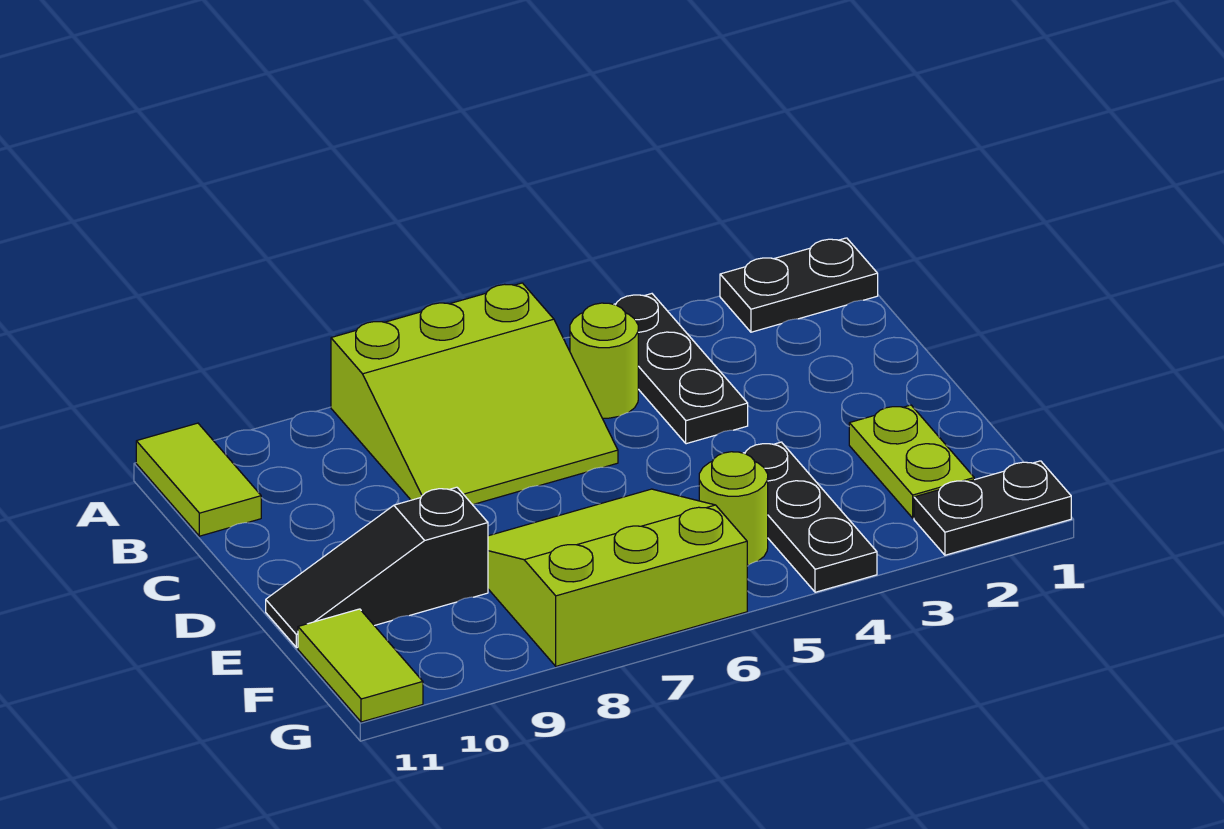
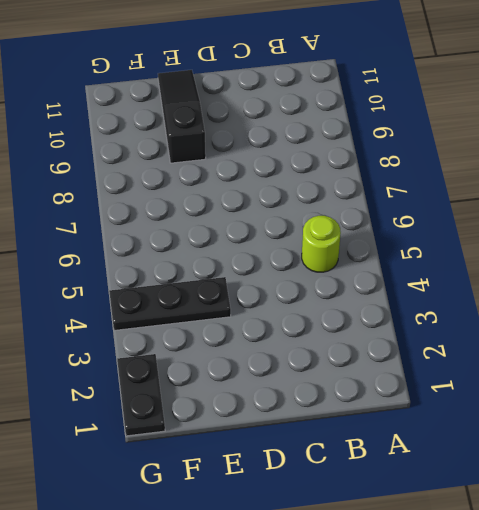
none -> black plate A1:A2 level 1
none -> black plate A4:C4 level 1
none -> lime slope A6:C8 level 1 top A

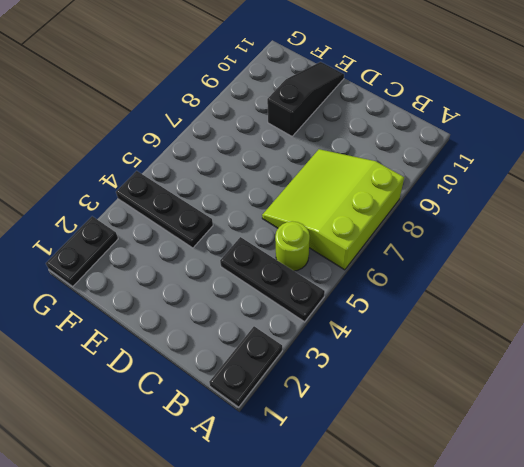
none -> lime tile A11:B11 level 1
none -> lime plate E2:F2 level 1
none -> lime slope E6:G8 level 1 top G

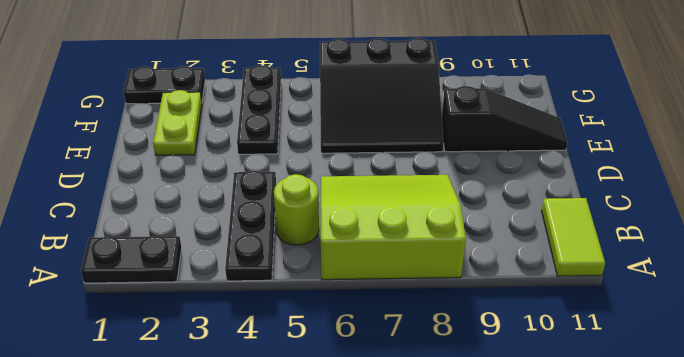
black slope E6:G8 level 1 top G -> lime slope E6:G8 level 1 top G
none -> lime round brick F5 level 1
none -> lime tile F11:G11 level 1

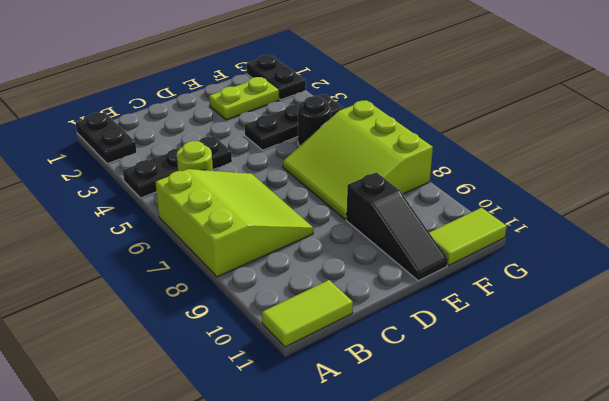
black round brick F5 level 1 -> lime round brick F5 level 1

